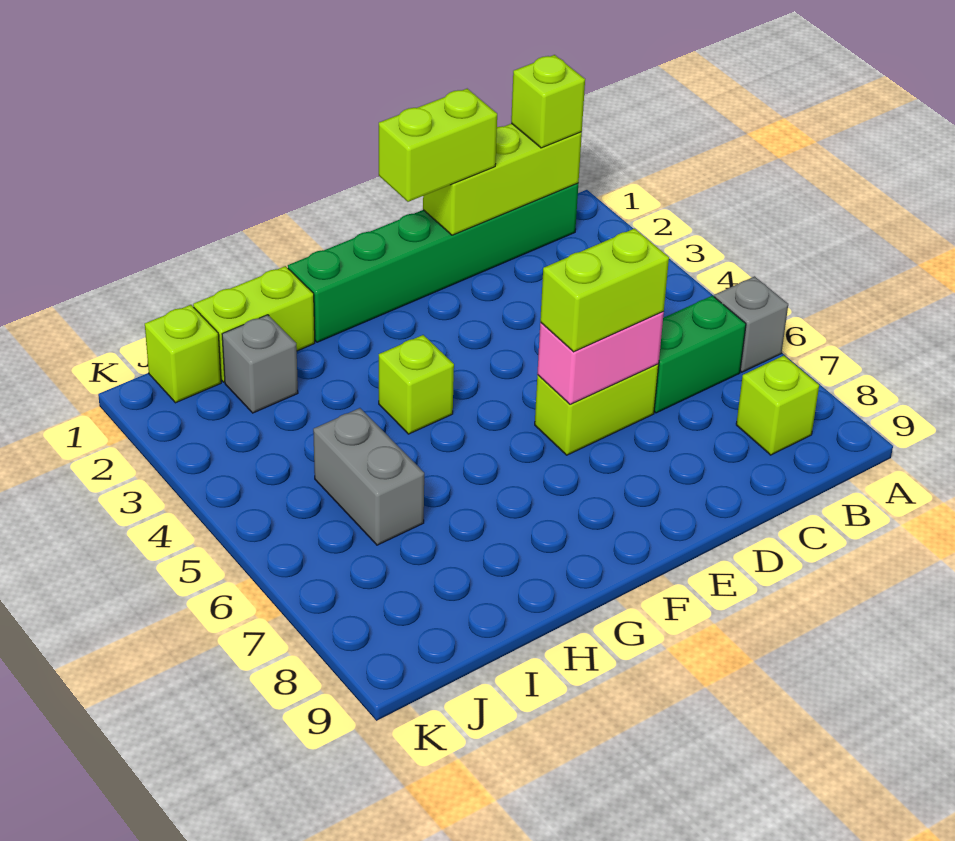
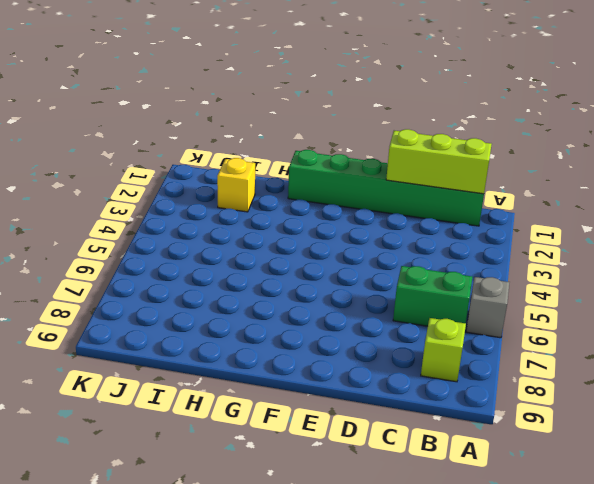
yellow brick I2 level 1 -> grey brick I2 level 1
none -> lime brick D6:E6 level 1
none -> lime brick G4 level 1
none -> lime brick H1:I1 level 1

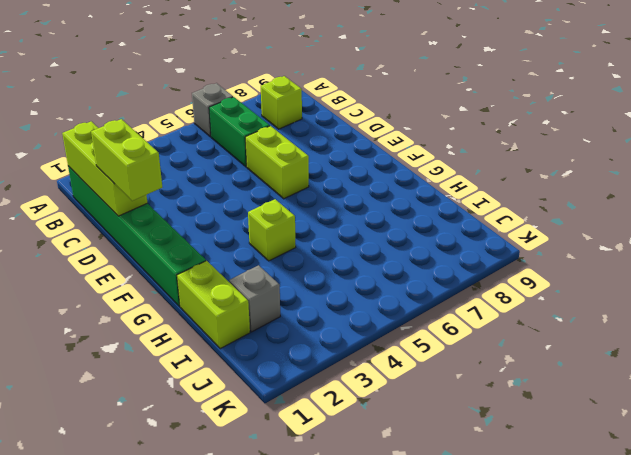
none -> grey brick I5:I6 level 1
none -> lime brick J1 level 1
none -> pink brick D6:E6 level 2

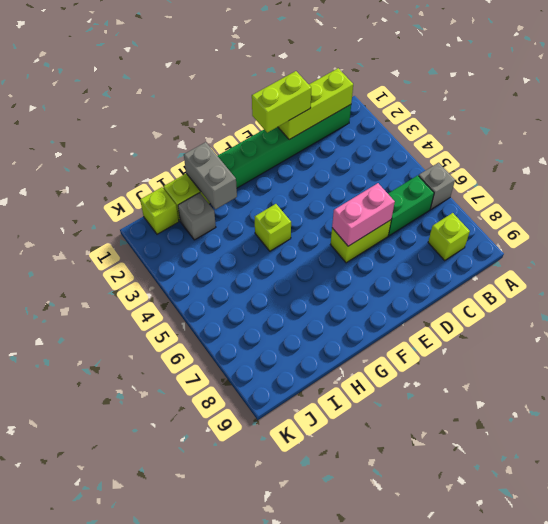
grey brick H1:H2 level 2 -> grey brick I5:I6 level 1
none -> lime brick B1 level 3
none -> lime brick D6:E6 level 3

